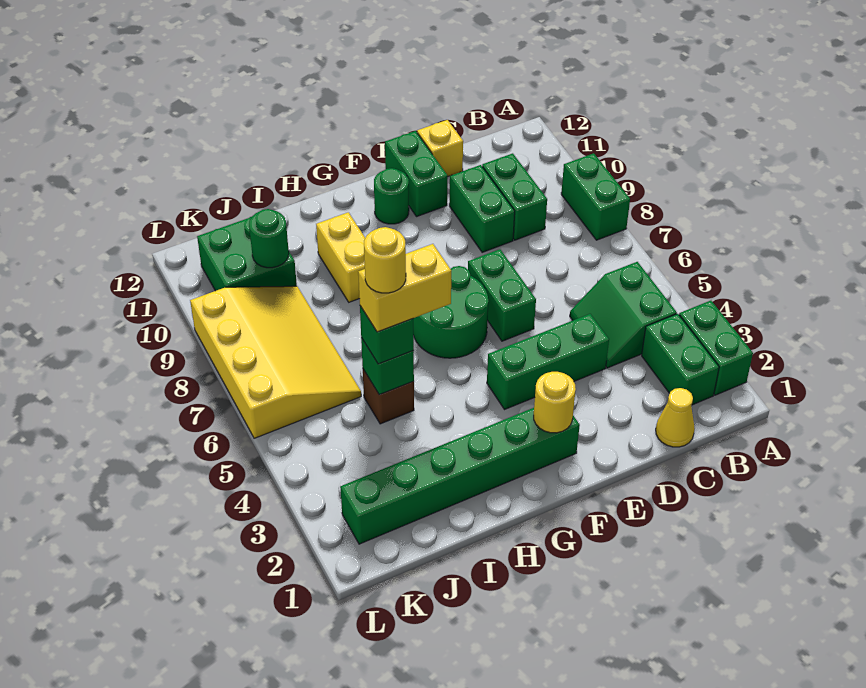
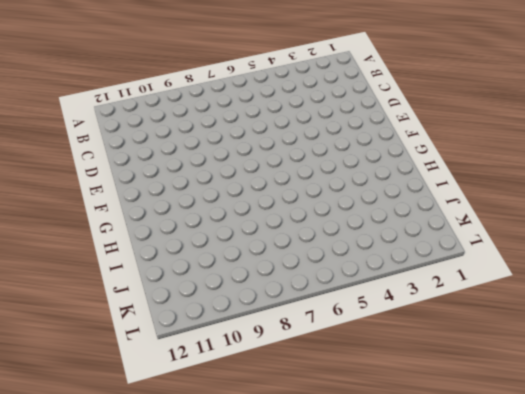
none -> green brick A2:A3 level 1
none -> green brick A8:A9 level 1
none -> green brick B2:B3 level 1

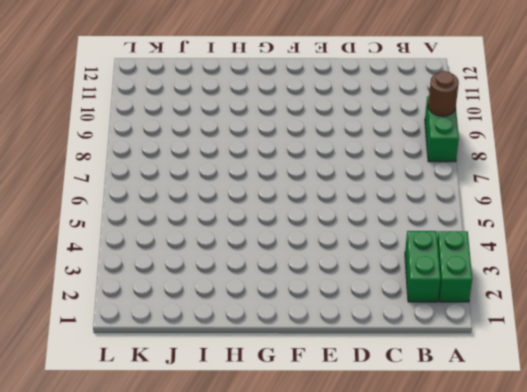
brown round brick A9 level 2 -> none
none -> green slope B4:C5 level 1 top B
none -> yellow cone C1 level 1
none -> green brick C9:C10 level 1

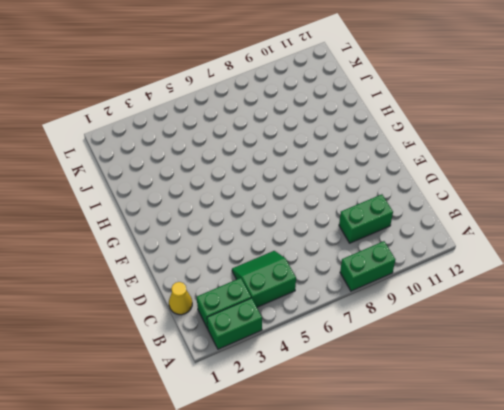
none -> green brick D4:F4 level 1
none -> green brick D9:D10 level 1
none -> yellow brick D12 level 1

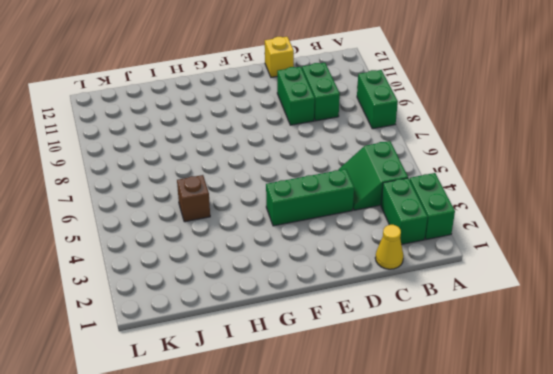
none -> green brick E6:E7 level 1
none -> green brick E11:E12 level 1
none -> green brick F2:K2 level 1

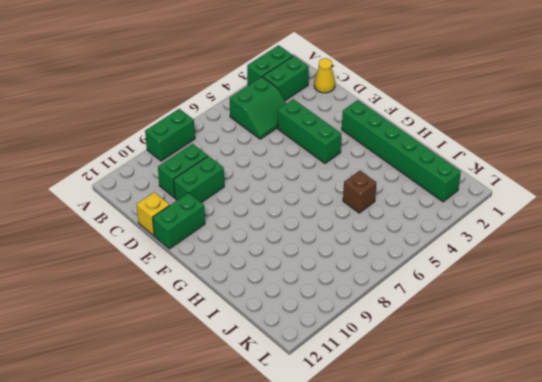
none -> green brick E6:E7 level 1
none -> green round brick F6:G7 level 1
none -> green round brick F11 level 1

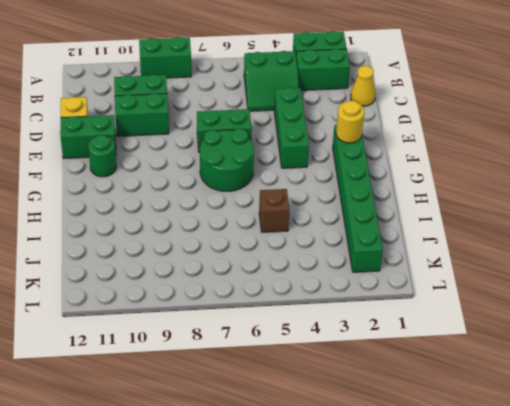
none -> yellow brick H9:H10 level 1
none -> yellow slope J6:L9 level 1 top L
none -> green brick J10:K11 level 1

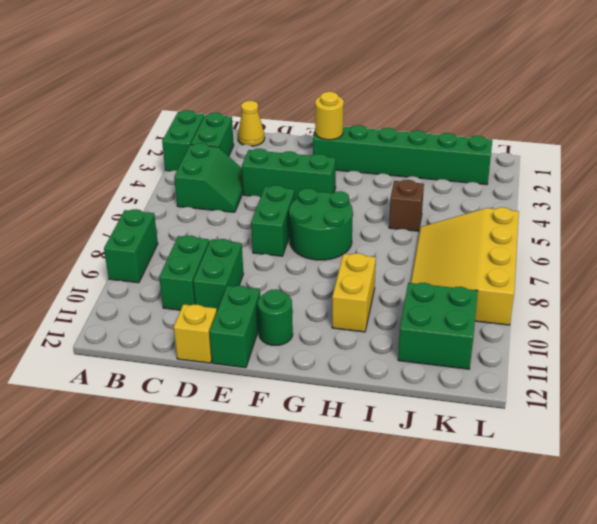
none -> green brick I5 level 2
none -> green round brick J10 level 2
none -> green brick I5 level 3

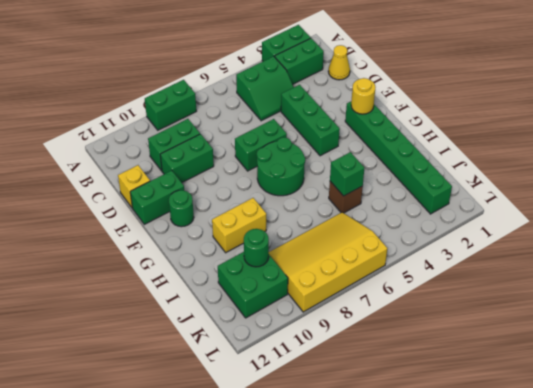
none -> green brick I5 level 3
none -> yellow brick H5:I5 level 4
none -> yellow round brick I5 level 5

